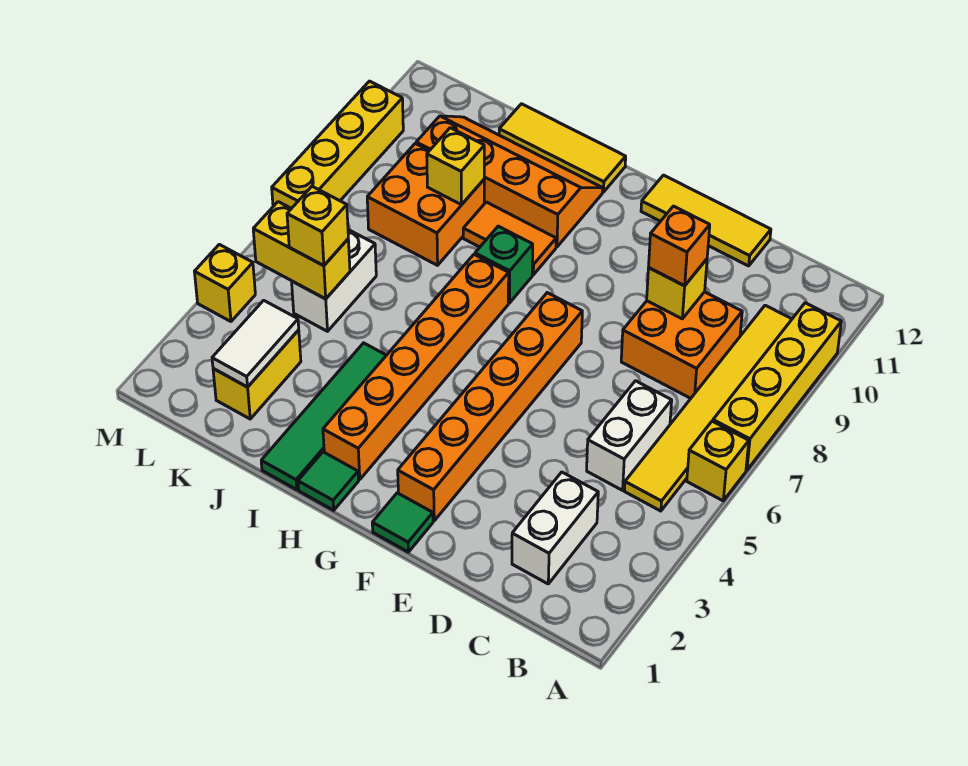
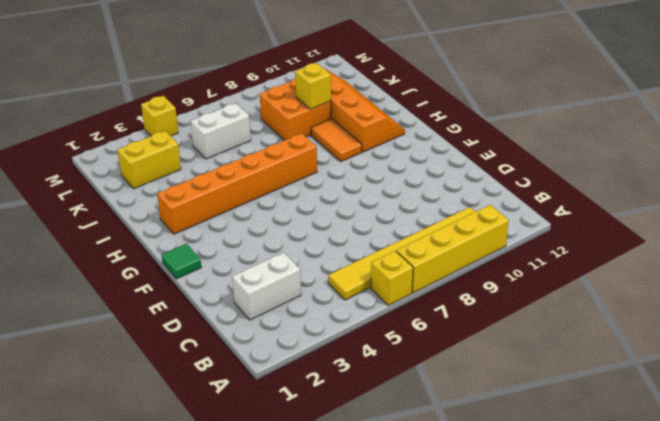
none -> white brick C5:C6 level 1
none -> orange brick C8:D9 level 1
none -> yellow tile D12:F12 level 1

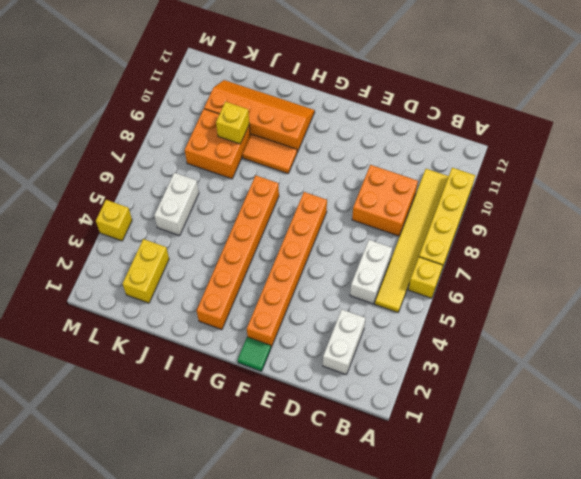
none -> yellow tile D12:F12 level 1
none -> green tile H1 level 1
none -> green brick H8 level 1

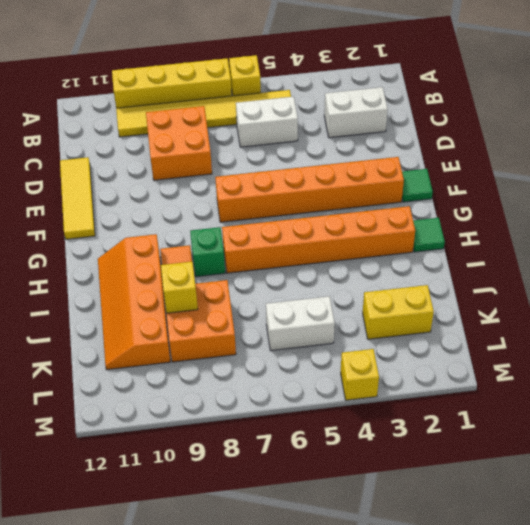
none -> yellow tile H12:J12 level 1
none -> green tile I1:I4 level 1
none -> yellow brick M7:M10 level 1

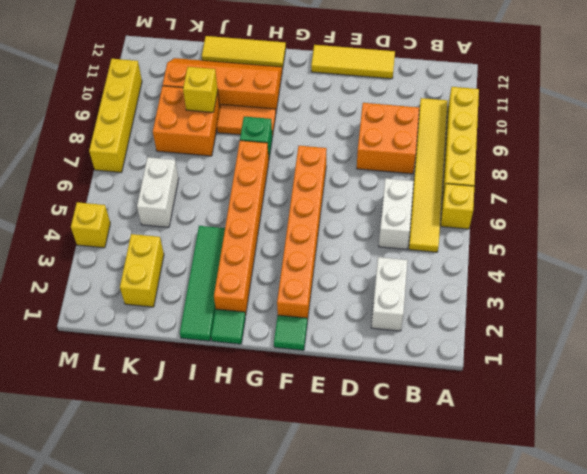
none -> yellow brick D9 level 2
none -> white tile K2:K3 level 2
none -> yellow brick K5:L5 level 2

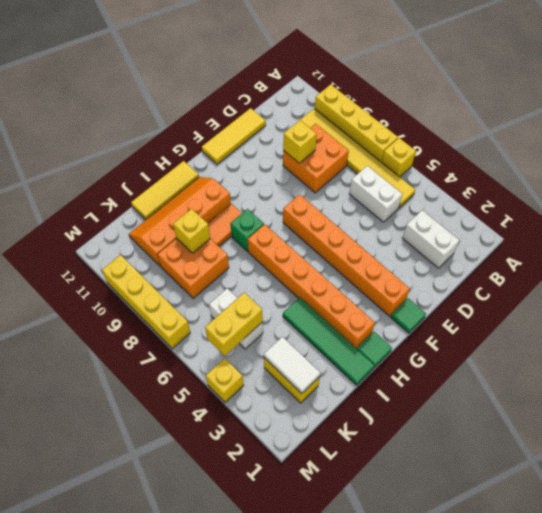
none -> orange brick D9 level 3
none -> yellow brick K5 level 3

